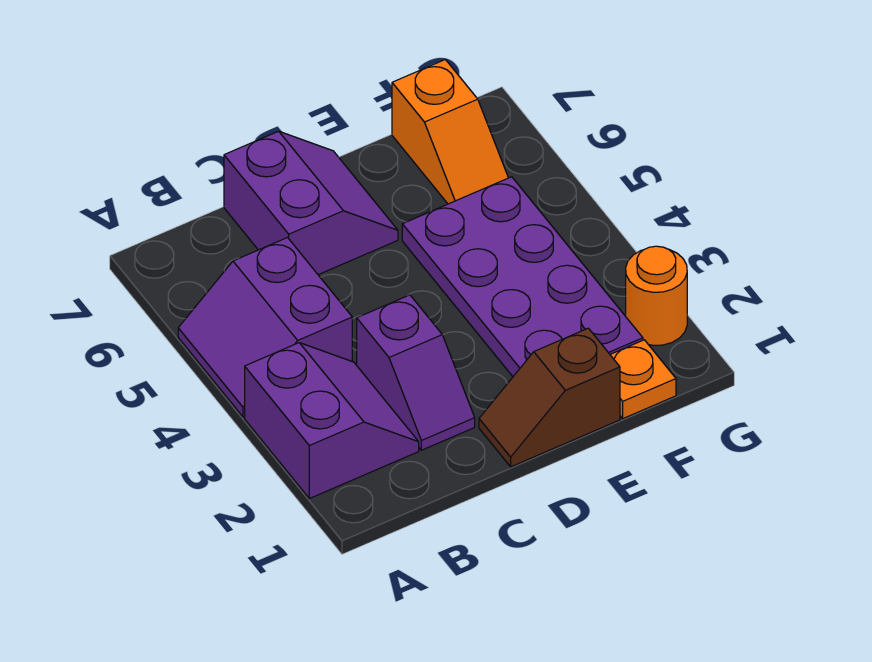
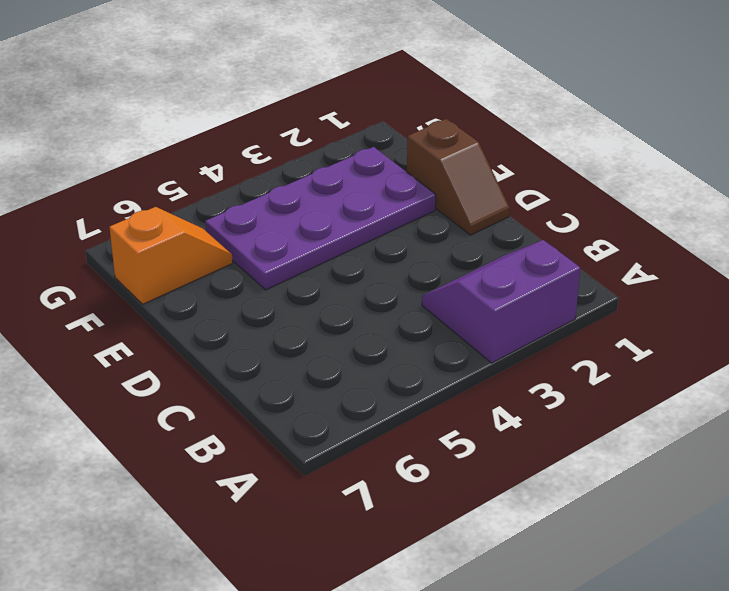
none -> purple slope A4:B5 level 1 top B
none -> purple slope C2:C3 level 1 top 3

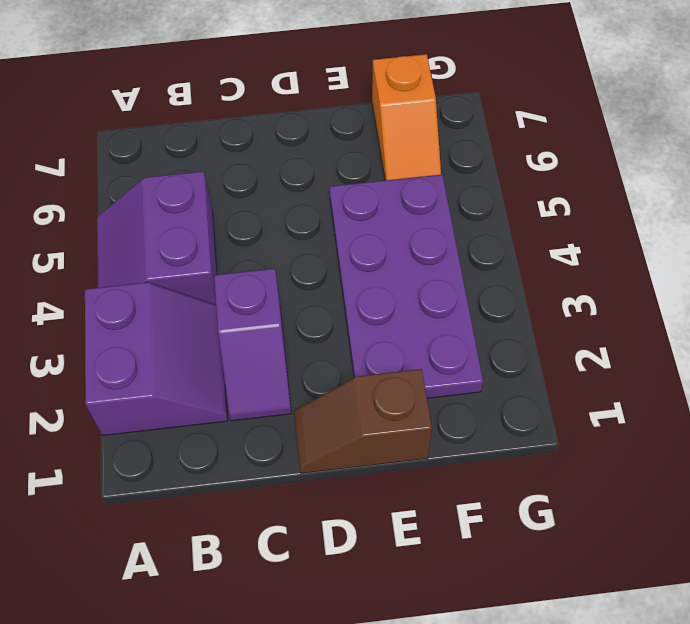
none -> purple slope C6:D7 level 1 top C
none -> orange plate F1 level 1

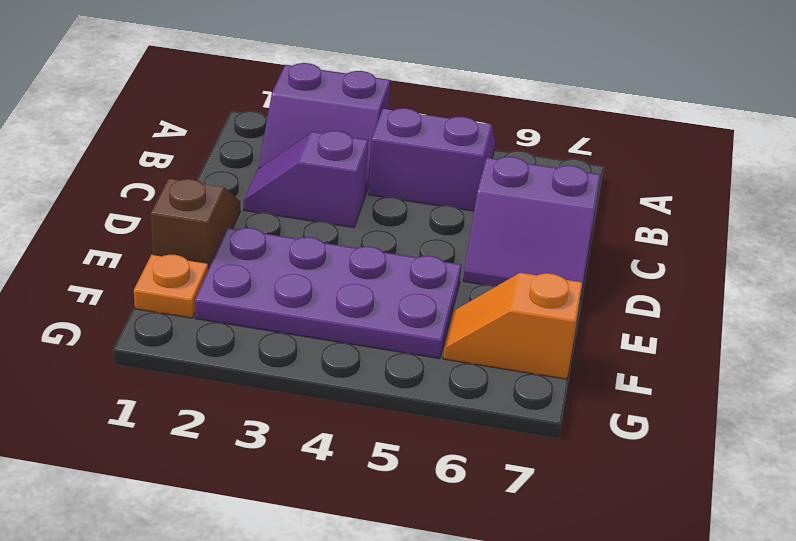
none -> orange round brick G2 level 1

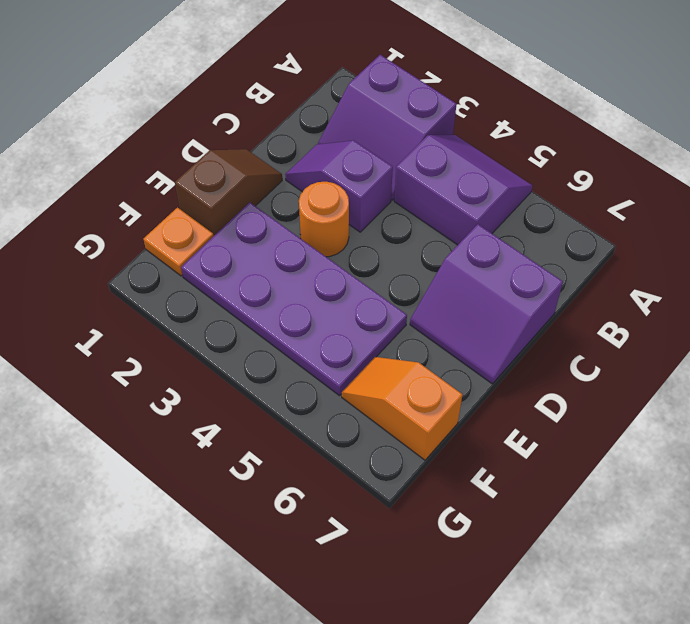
orange round brick D3 level 1 -> orange round brick G2 level 1

